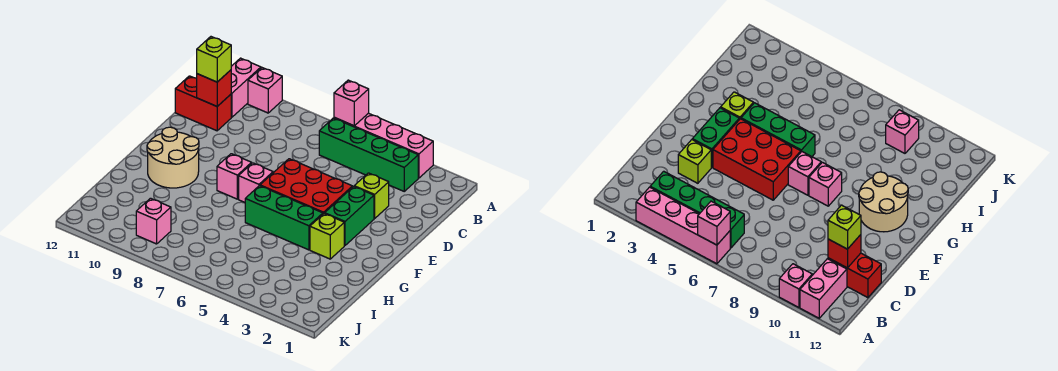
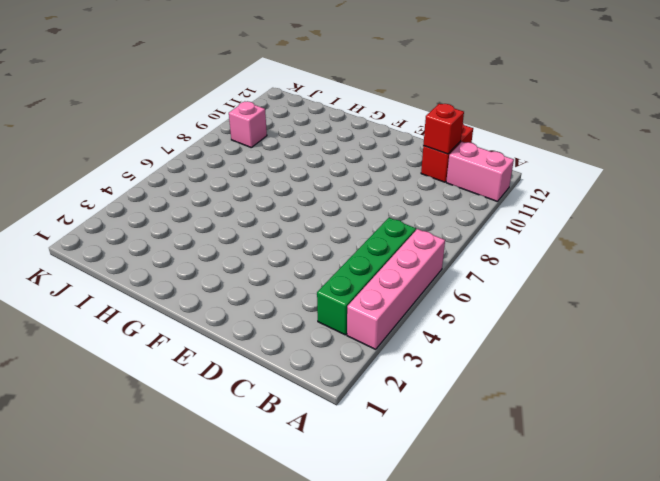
none -> pink brick A10 level 1
none -> lime brick D3 level 1
none -> green brick E3:F3 level 1

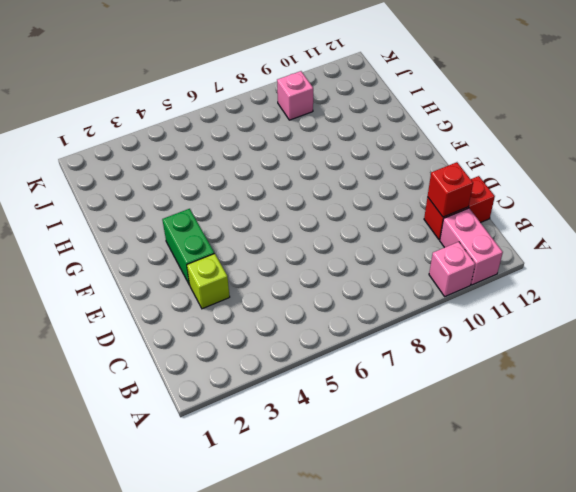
none -> pink brick A3:A6 level 1
none -> green brick B3:B6 level 1
none -> red brick E4:F6 level 1

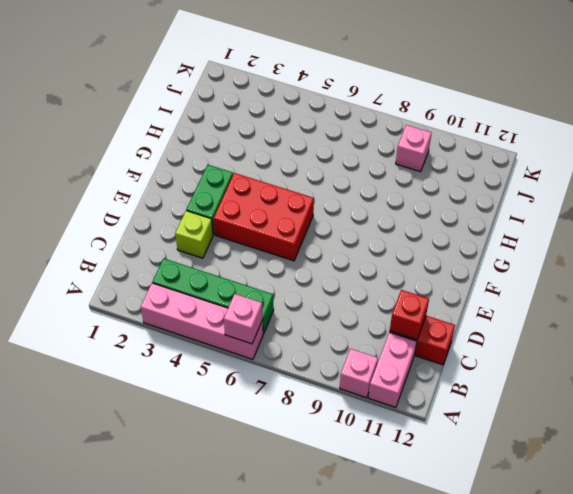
none -> pink brick F7 level 1
none -> pink brick F8 level 1
none -> tan round brick F10:G11 level 1

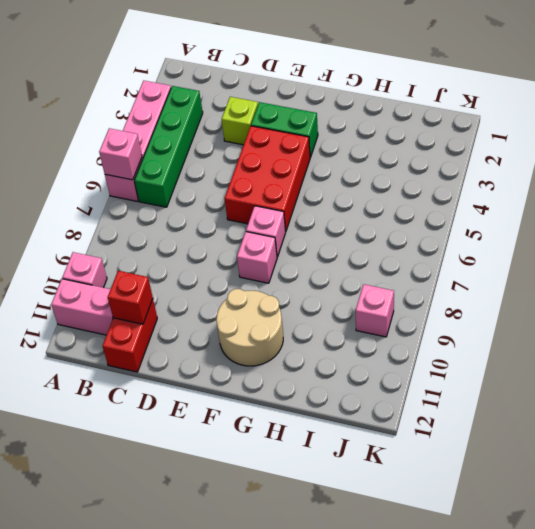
none -> lime brick G3 level 1
none -> green brick G4:G6 level 1
none -> lime brick C11 level 3

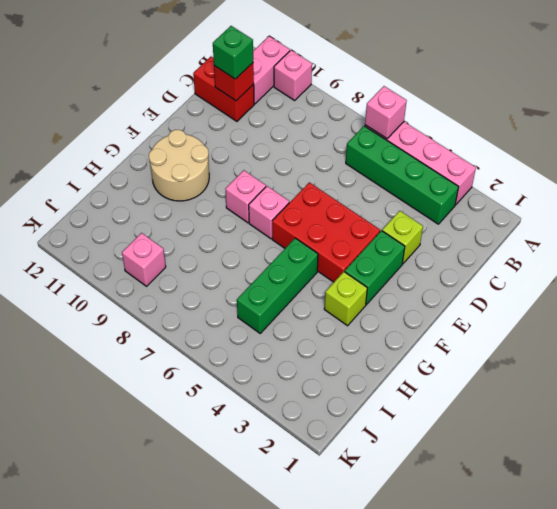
green brick C11 level 3 -> lime brick C11 level 3
green brick G5:I5 level 1 -> green brick G4:G6 level 1

